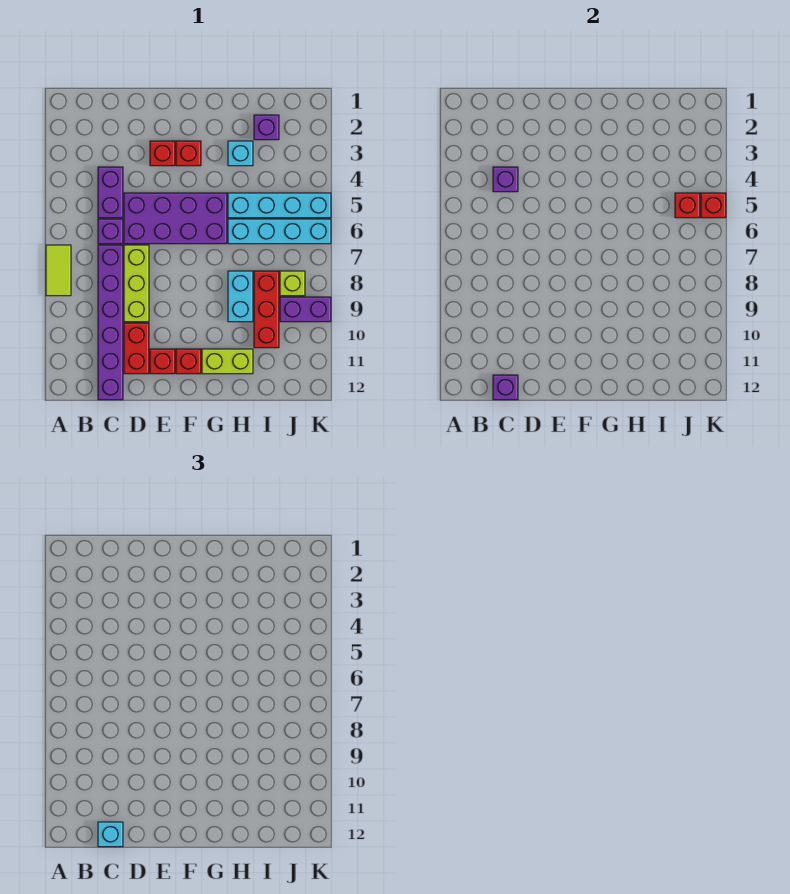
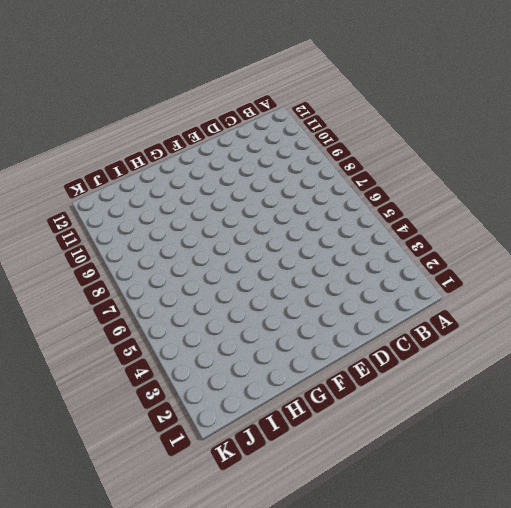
none -> lime tile A7:A8 level 1
none -> purple brick C4:C5 level 1
none -> purple brick C6 level 1

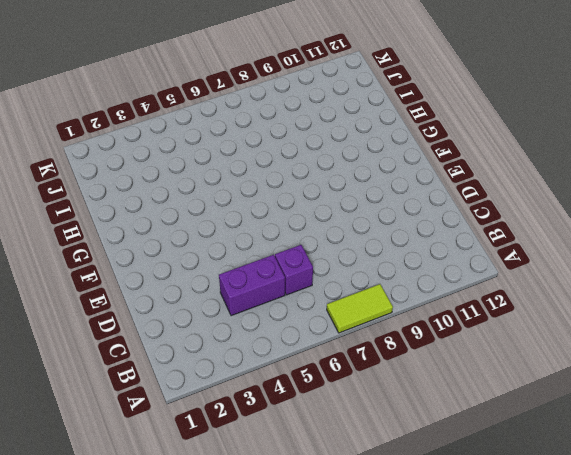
none -> purple brick C7:C12 level 1
none -> purple brick D5:G6 level 1
none -> lime brick D7:D9 level 1

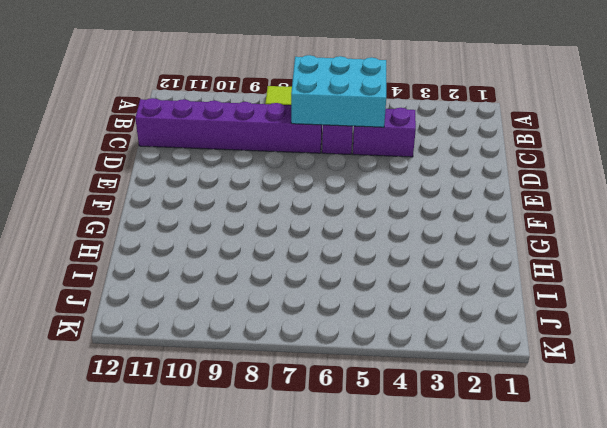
cyan brick B5:C7 level 2 -> none
none -> purple brick D5:G6 level 1
none -> lime brick D7:D9 level 1
none -> red brick D10:D11 level 1

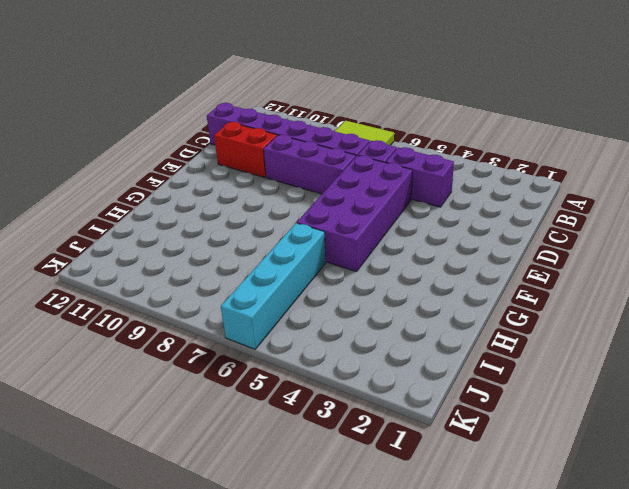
purple brick D7:D9 level 1 -> lime brick D7:D9 level 1
none -> red brick E3 level 1
none -> red brick E11 level 1
none -> red brick F3 level 1

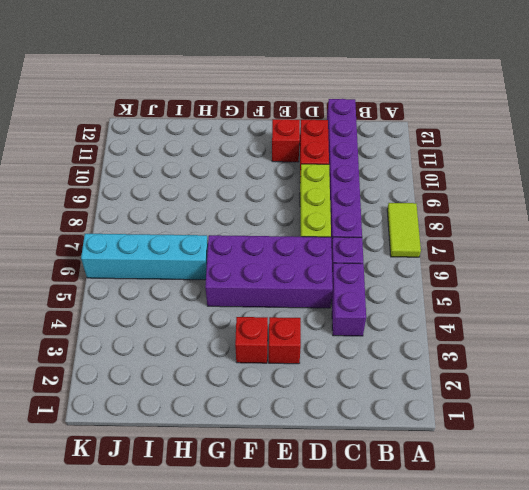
none -> red brick F11 level 1
none -> lime brick G11:H11 level 1
none -> cyan brick H3 level 1

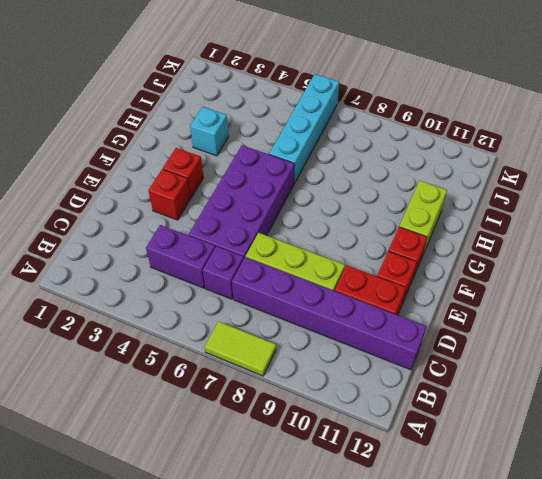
none -> cyan brick H5:K5 level 1
none -> cyan brick H8:H9 level 1
none -> purple brick I2 level 1

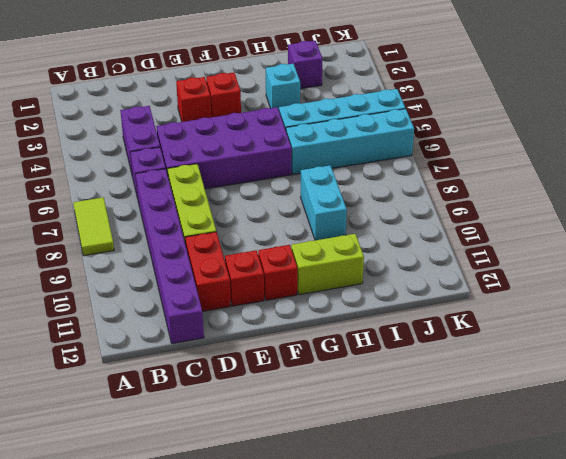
none -> red brick I8:I10 level 1
none -> lime brick J8 level 1
none -> purple brick J9:K9 level 1

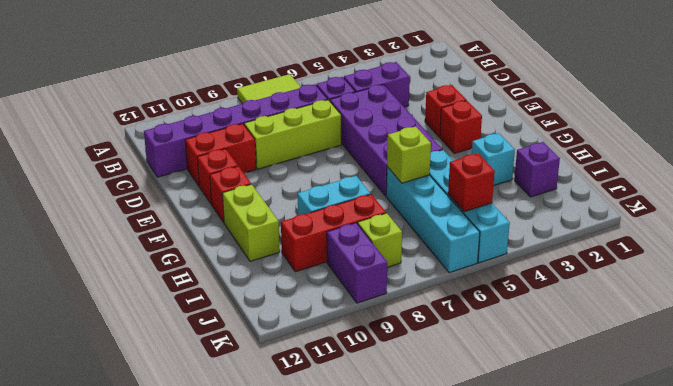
lime brick H6 level 2 -> none
none -> purple brick C4 level 2
none -> purple brick C12 level 2
none -> red brick K5 level 2

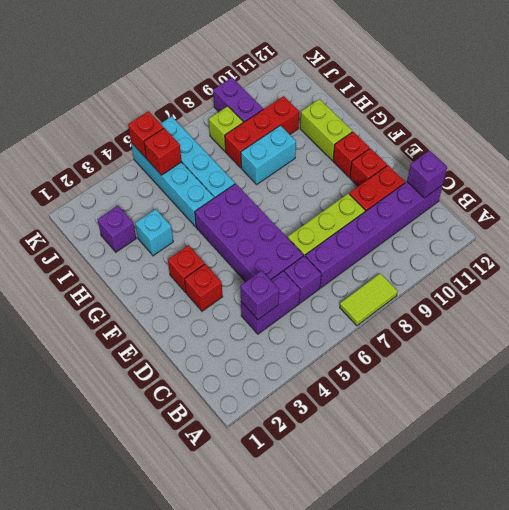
none -> cyan brick C12 level 3

